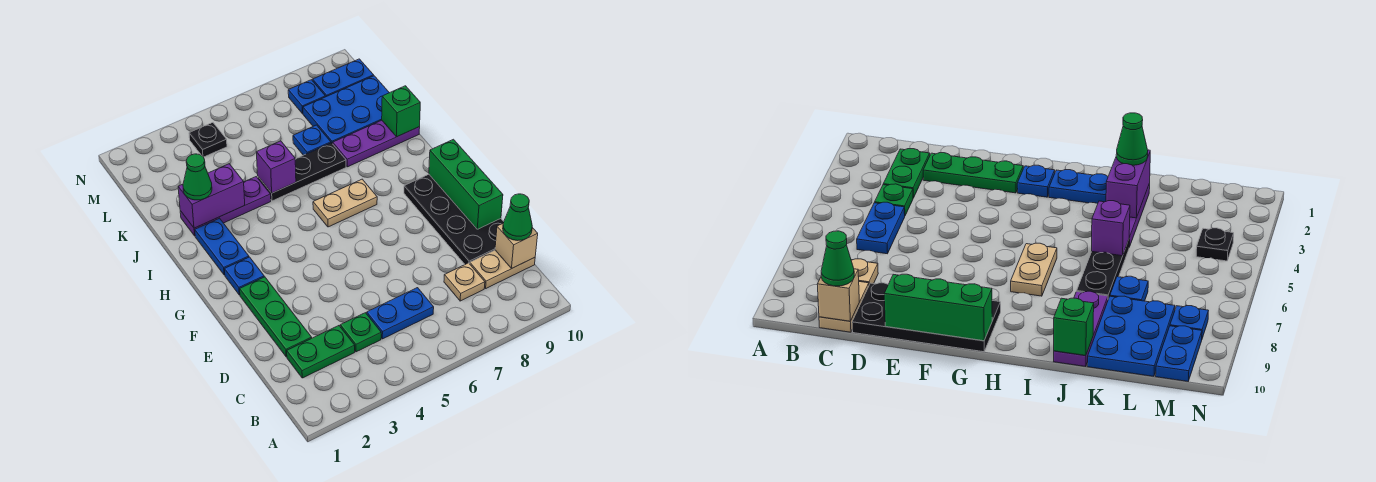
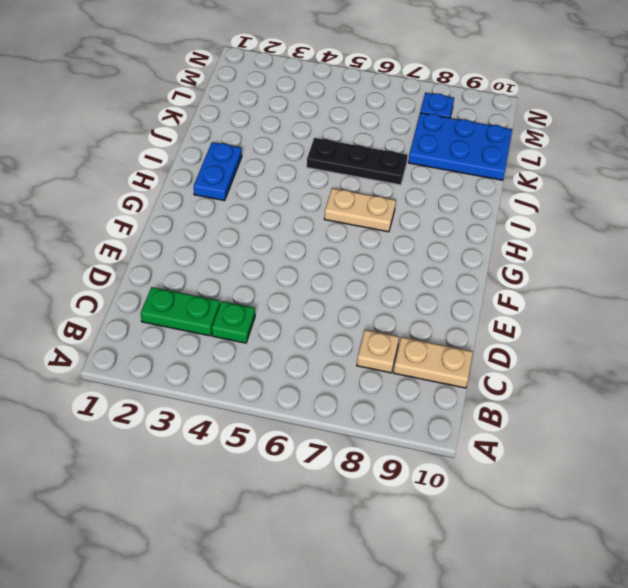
none -> blue plate C5:C6 level 1
none -> green plate D2:F2 level 1
none -> black plate D9:G10 level 1

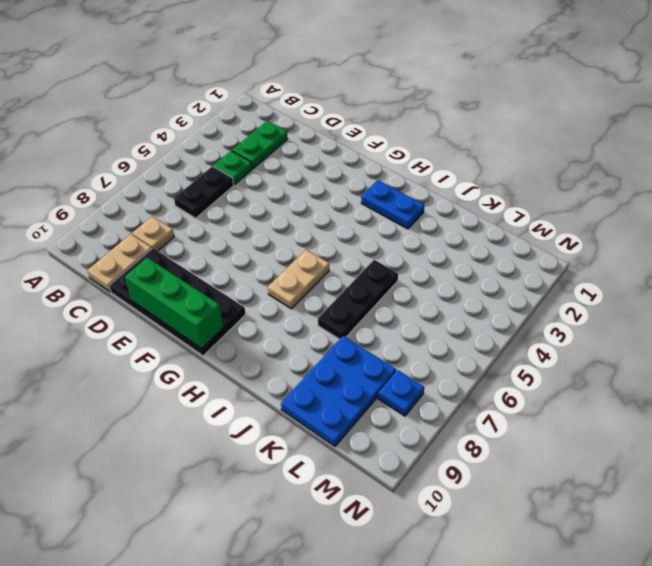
black plate C5:C6 level 1 -> blue plate C5:C6 level 1
none -> green plate D2:F2 level 1
none -> blue plate G2 level 1
none -> purple plate J2:J4 level 1

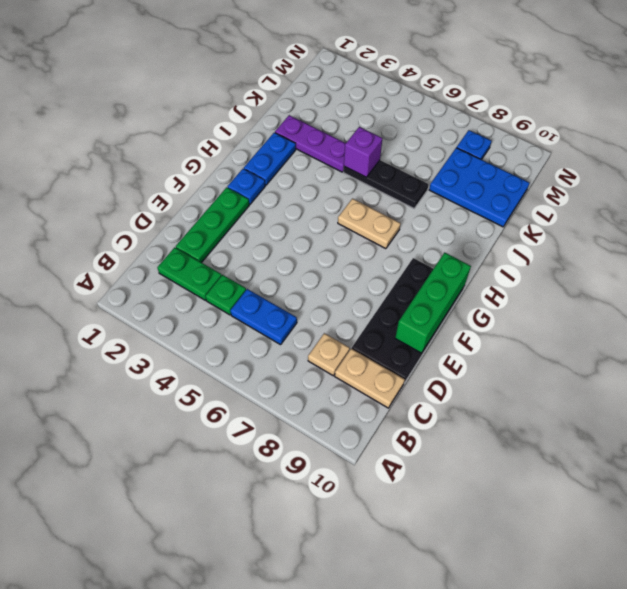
none -> purple plate J8:J10 level 1
none -> blue plate K7 level 1
none -> black plate M4 level 1

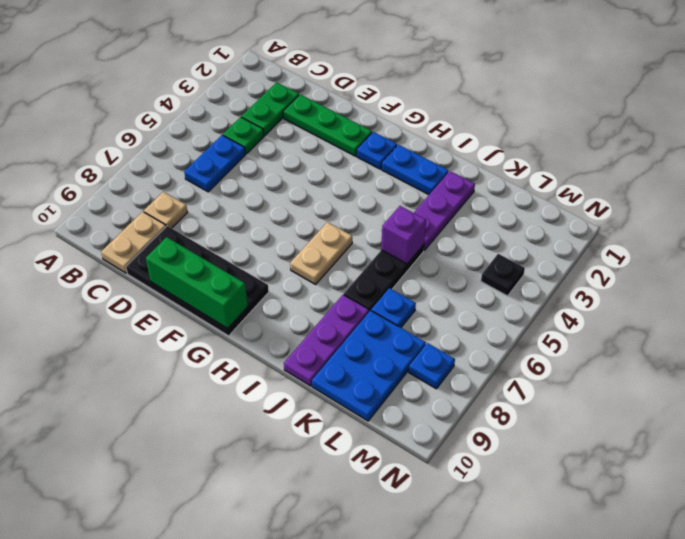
none -> blue plate M9:M10 level 1
none -> tan brick C10 level 2
none -> purple brick J2:J3 level 2

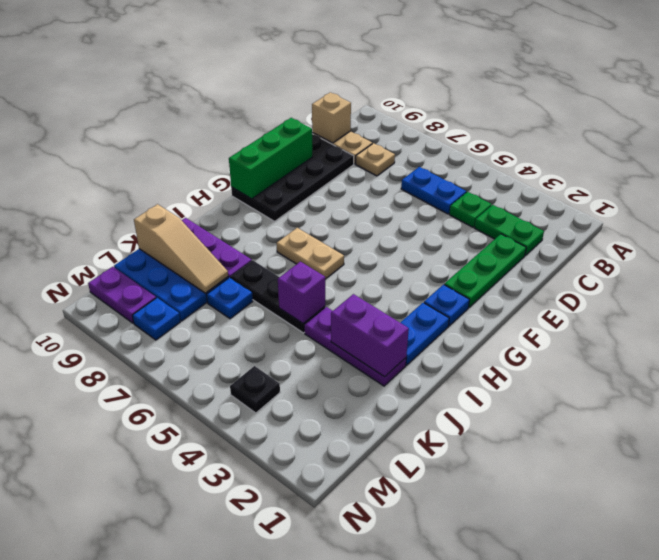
tan slope K8:K10 level 2 top 10 -> none
purple plate M9:M10 level 1 -> blue plate M9:M10 level 1
none -> green brick J10 level 2
none -> green cone C10 level 3
none -> green cone J2 level 3

